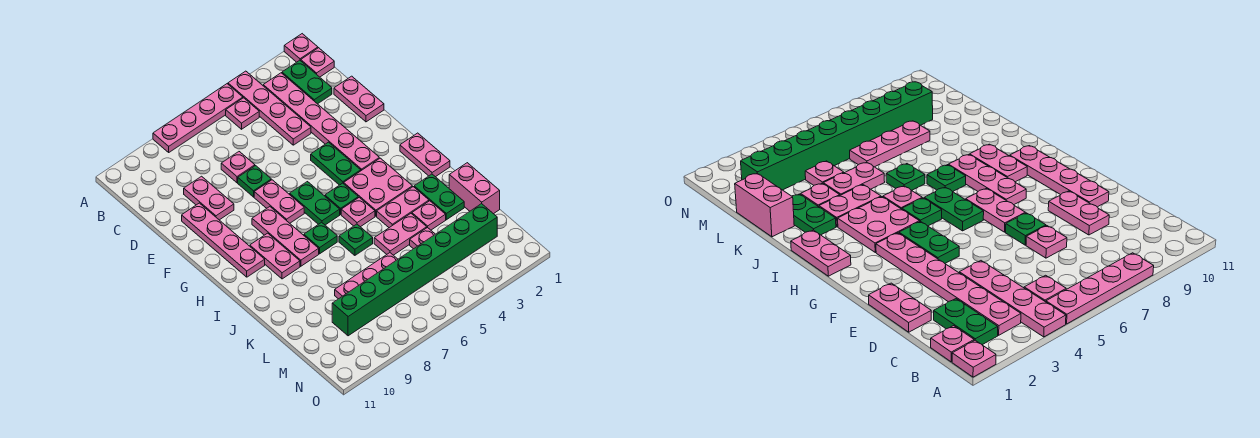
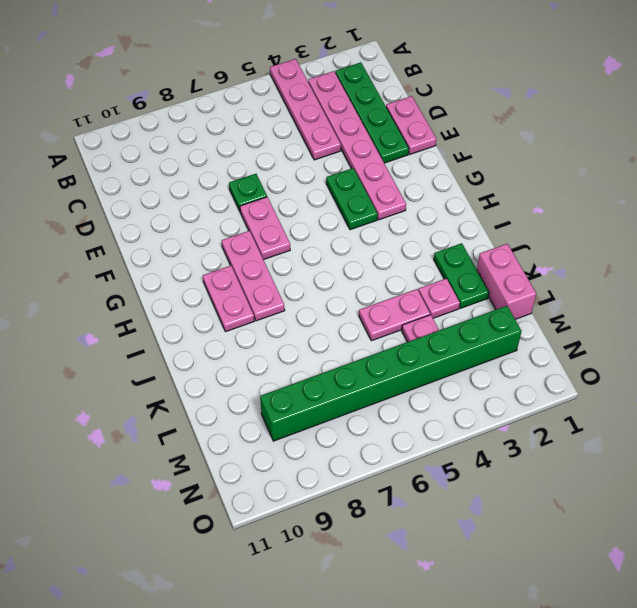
green plate B2:E2 level 1 -> green plate B2:C2 level 1
none -> pink plate A1 level 1
none -> pink plate A5:A8 level 1
none -> pink plate B1 level 1
none -> pink plate B5 level 1

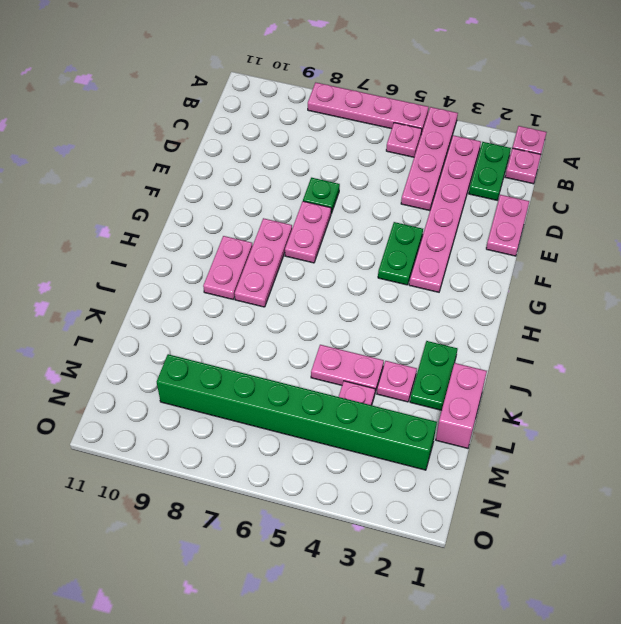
none -> pink plate D7 level 1
none -> pink plate D9:E9 level 1
none -> pink plate E10:H10 level 1
none -> green plate G6:H6 level 1

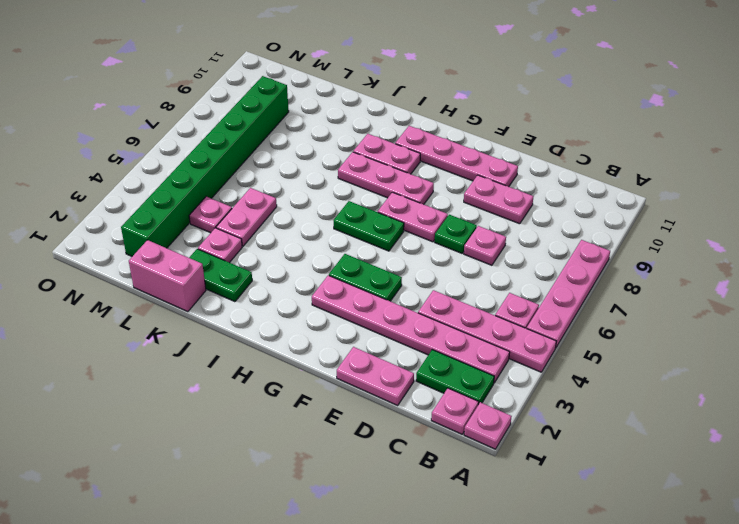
none -> pink plate H1:I1 level 1
none -> pink plate H3:I4 level 1
none -> green plate H5 level 1
none -> pink plate I5 level 1

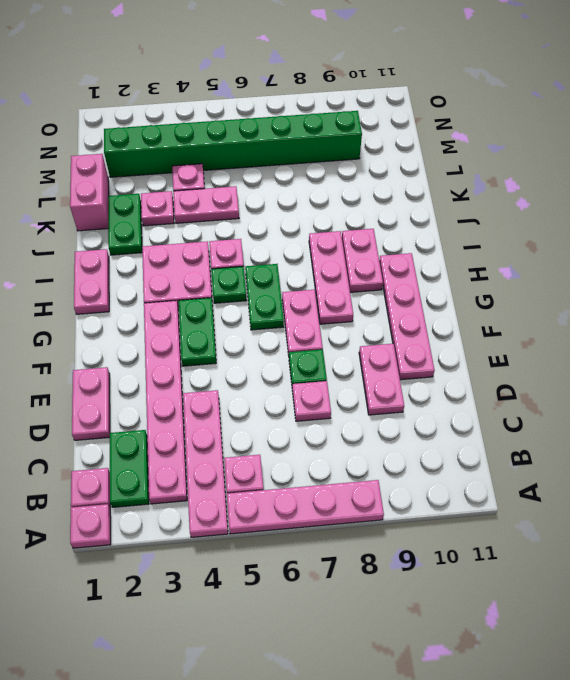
none -> green plate I7 level 1
none -> pink plate J3:J4 level 1
none -> green plate J6 level 1
none -> pink plate L6:L8 level 1

